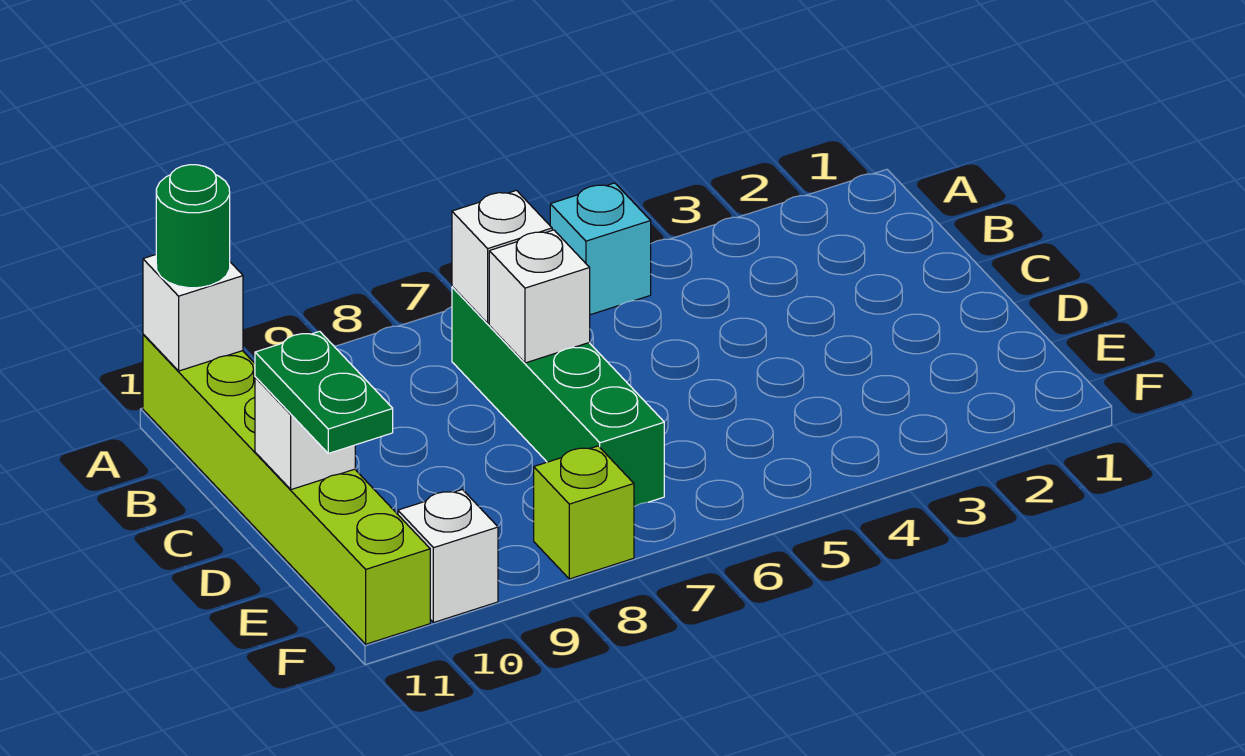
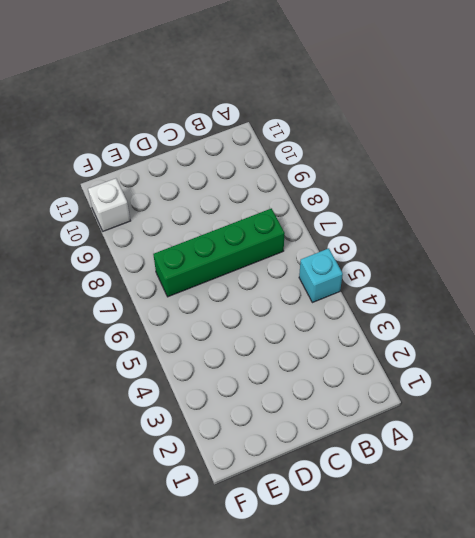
none -> lime brick A11:F11 level 1
none -> lime brick F8 level 1

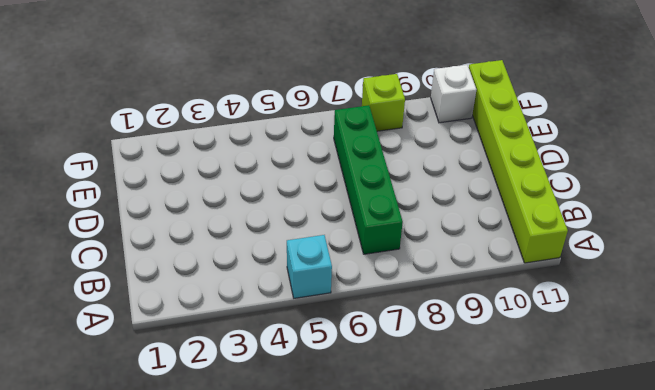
none -> white brick A11 level 2
none -> white brick B7 level 2

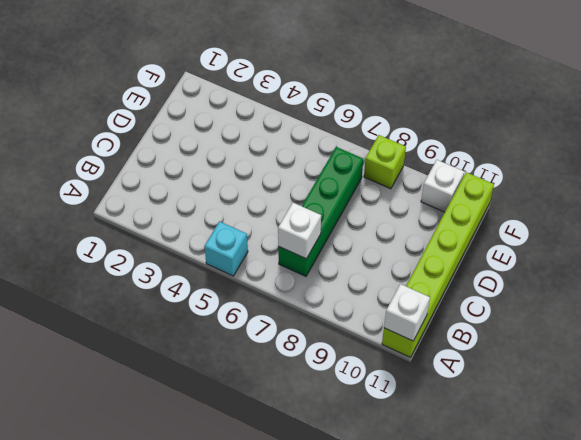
none -> white brick C7 level 2
none -> white brick D11 level 2

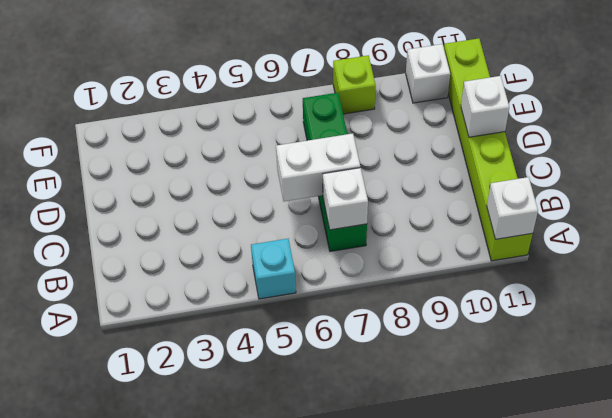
white brick C6:C7 level 2 -> white brick C7 level 2
none -> green round brick A11 level 3
none -> green plate D11:E11 level 3

